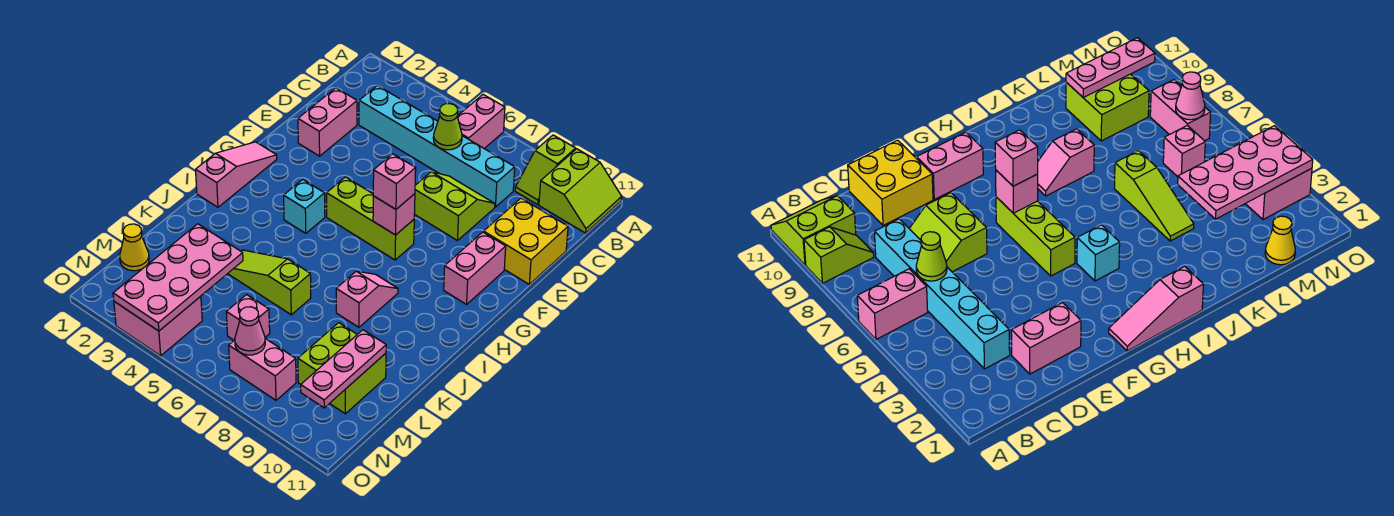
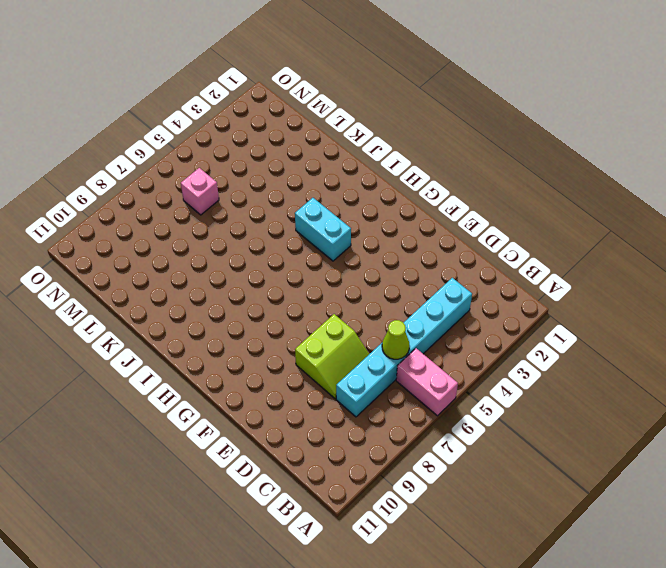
cyan brick H4:I4 level 1 -> cyan brick H4 level 1
none -> lime slope A9:B9 level 1 top A
none -> lime slope A10:B11 level 1 top 10
none -> pink brick D2:E2 level 1

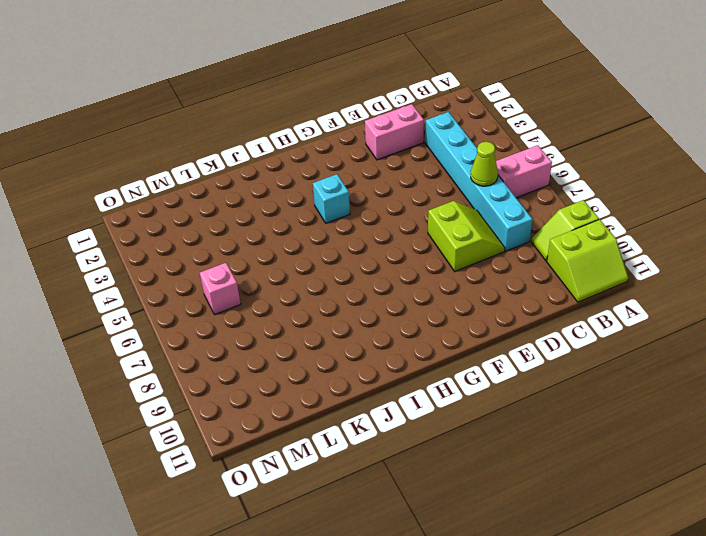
none -> yellow brick D10:E11 level 1
none -> pink brick F10:G10 level 1
none -> pink slope G1:I1 level 1 top I

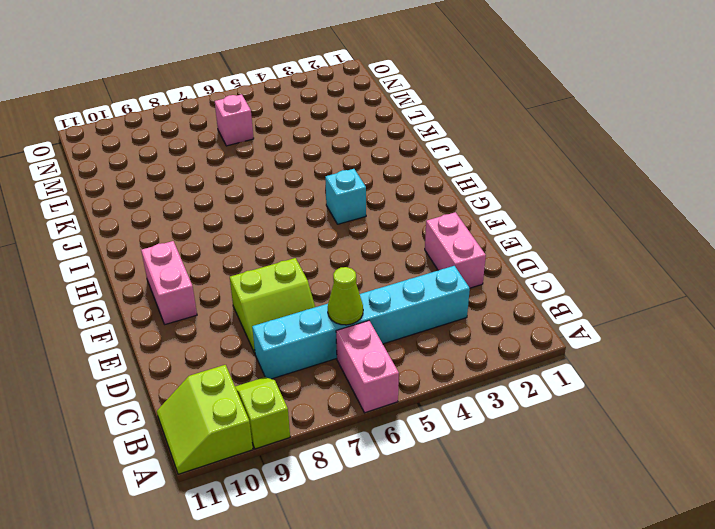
none -> yellow brick D10:E11 level 1
none -> pink slope G1:I1 level 1 top I
none -> lime brick G5:G7 level 1

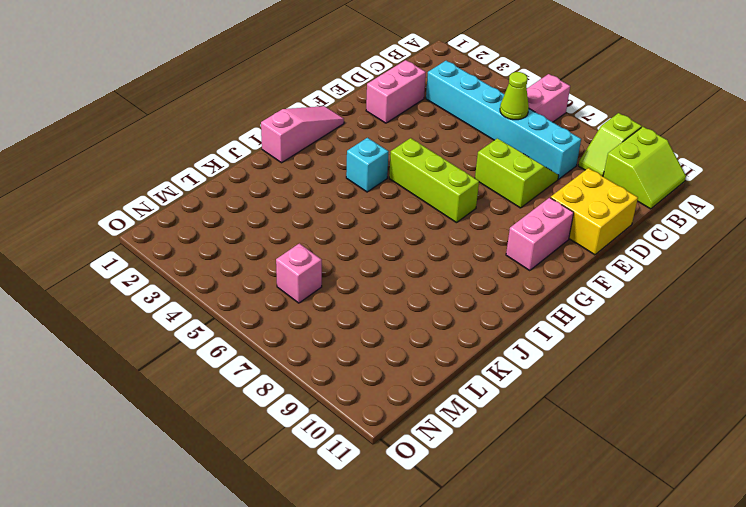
none -> pink slope I8:J8 level 1 top J
none -> lime slope K4:K6 level 1 top 6
none -> lime brick L9:M10 level 1

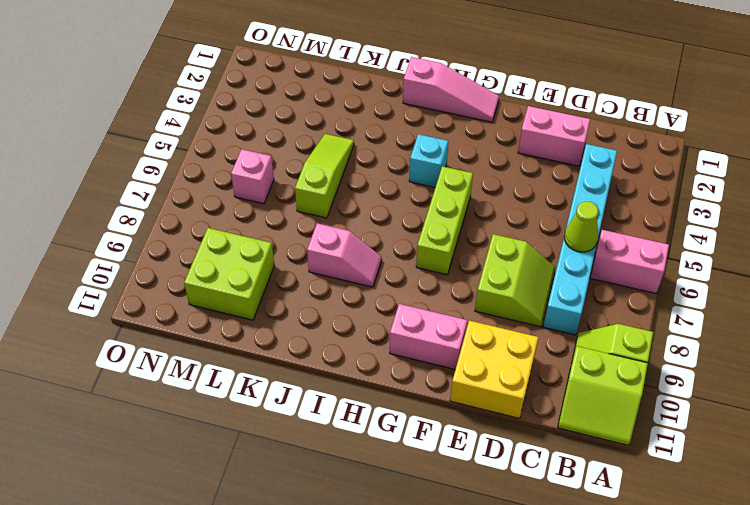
none -> yellow cone M1 level 1
none -> pink brick N3:O4 level 1
none -> pink brick N7:N8 level 1

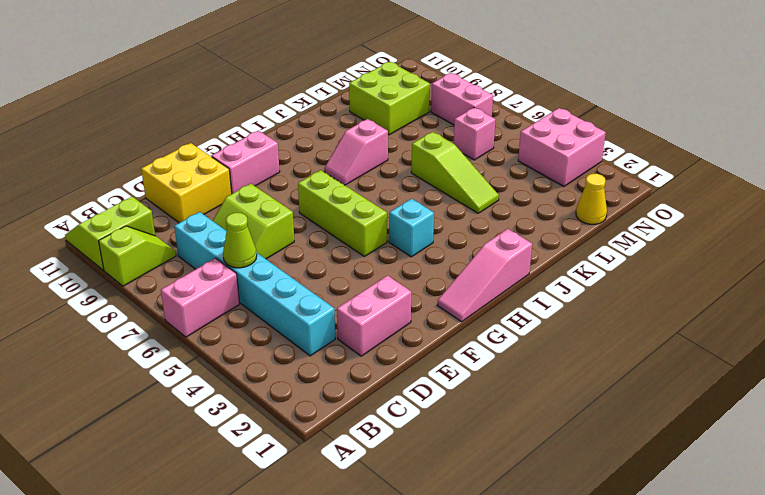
none -> pink brick G7 level 2
none -> pink plate L3:O4 level 2
none -> pink plate L10:N10 level 2

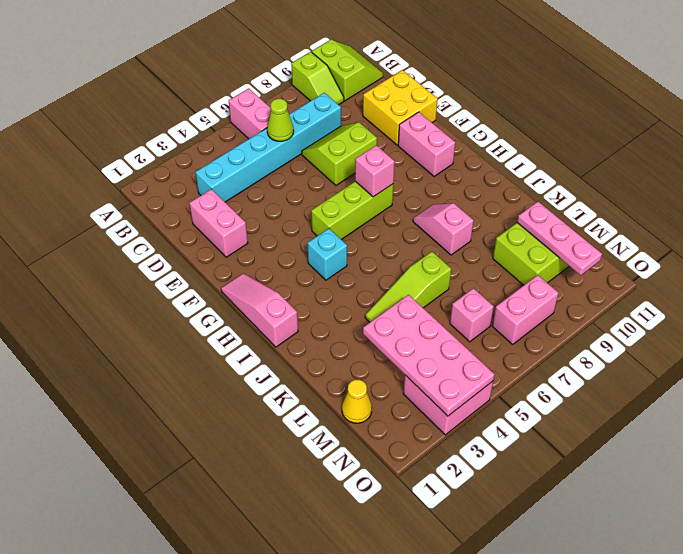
none -> pink cone N7 level 2
none -> pink brick G7 level 3

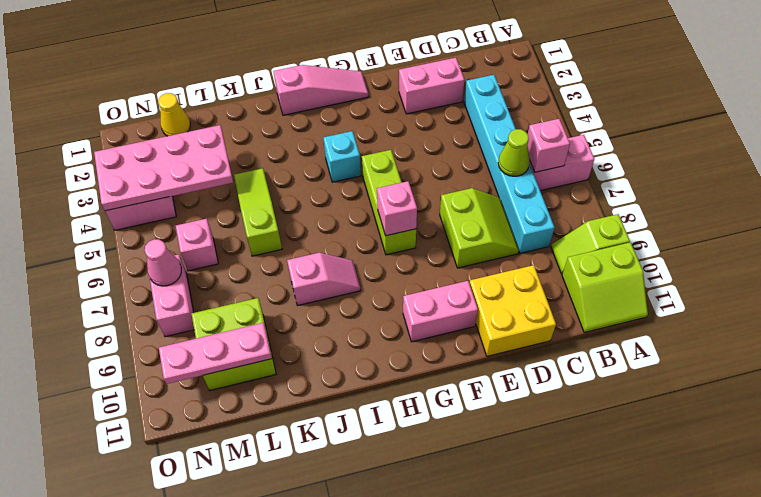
pink brick B6 level 2 -> pink brick G7 level 3

